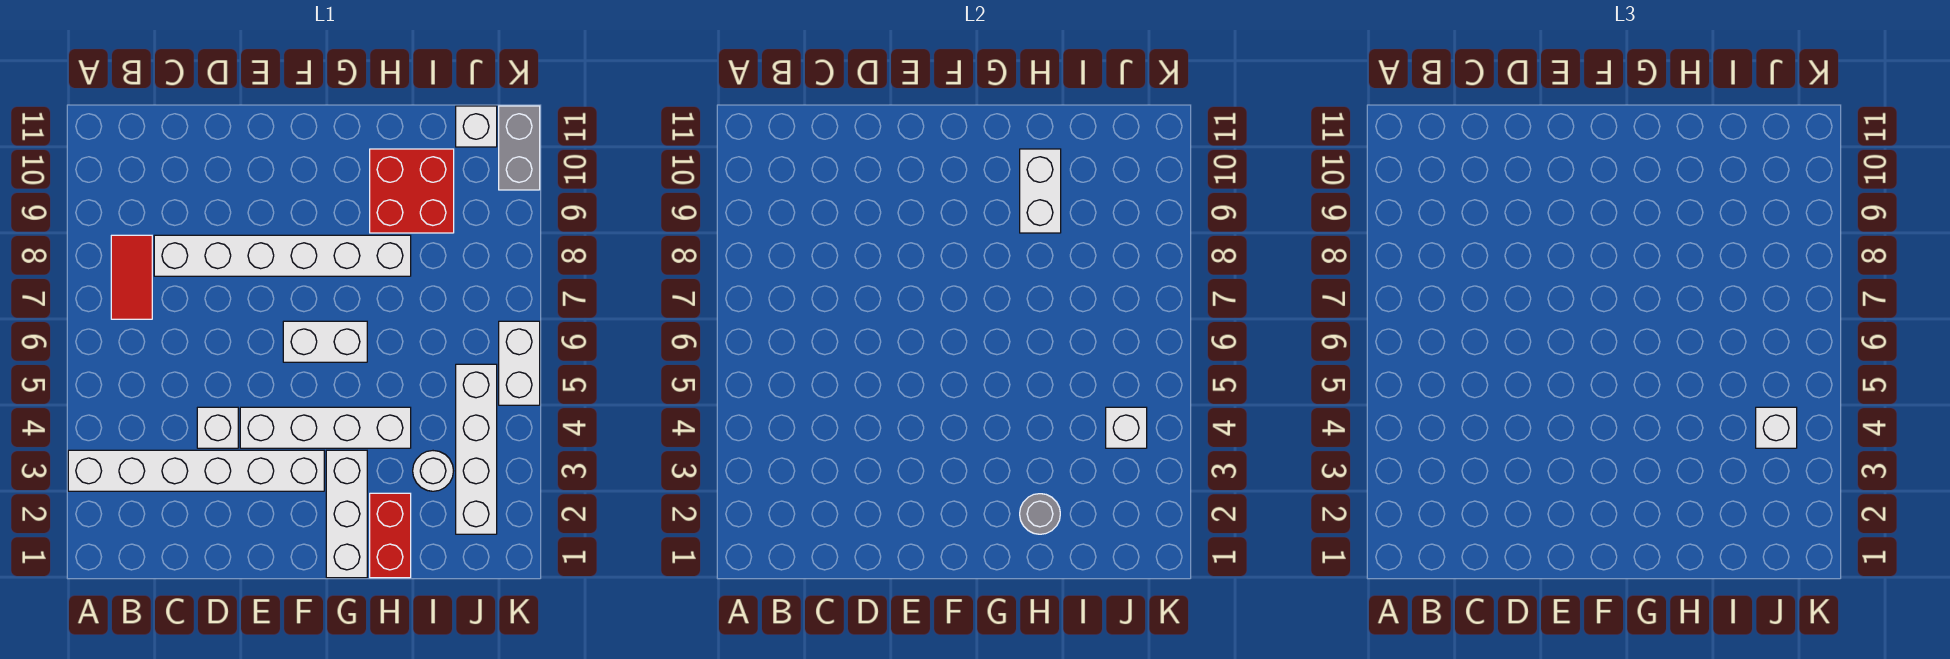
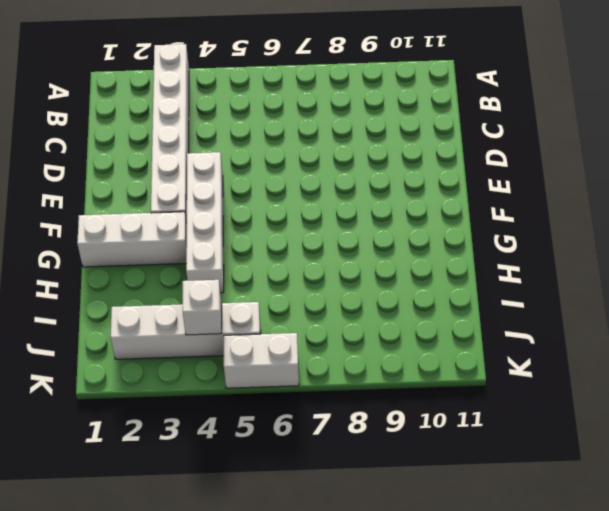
none -> red tile B7:B8 level 1
none -> white brick C8:H8 level 1
none -> white brick D4 level 1

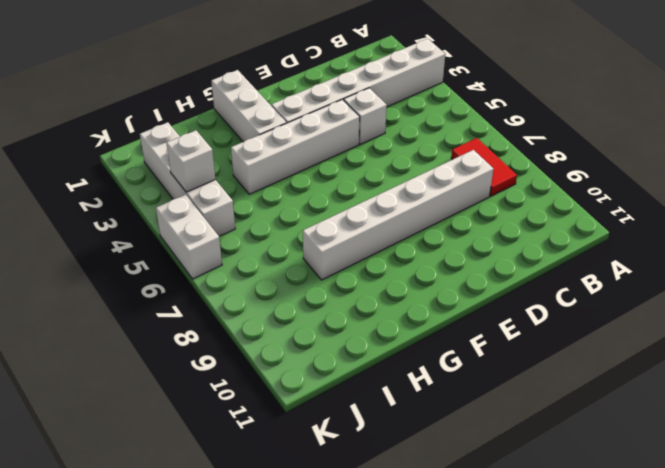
none -> white brick F6:G6 level 1
none -> red brick H1:H2 level 1
none -> red brick H9:I10 level 1

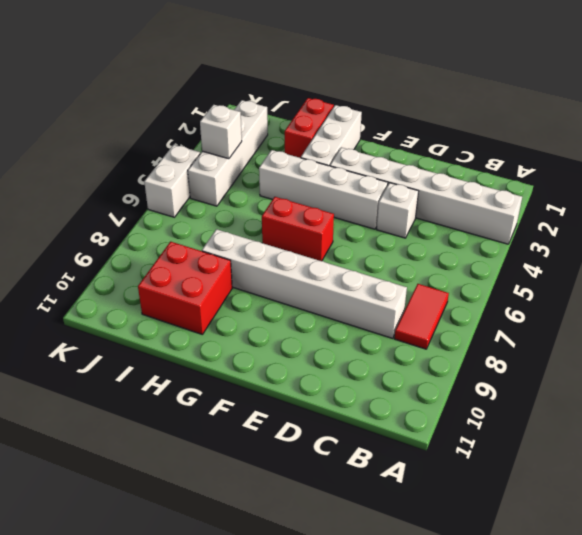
red brick F6:G6 level 1 -> white brick F6:G6 level 1
none -> white round brick I3 level 1
none -> white brick J11 level 1
none -> grey brick K10:K11 level 1

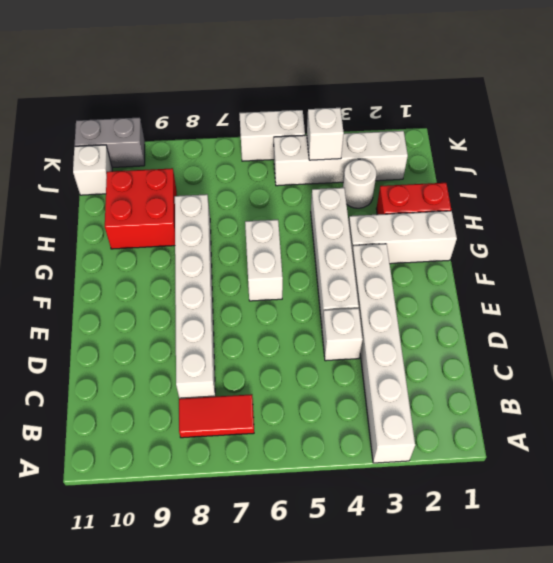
none -> grey round brick H2 level 2
none -> white brick H9:H10 level 2
none -> white brick J4 level 3

